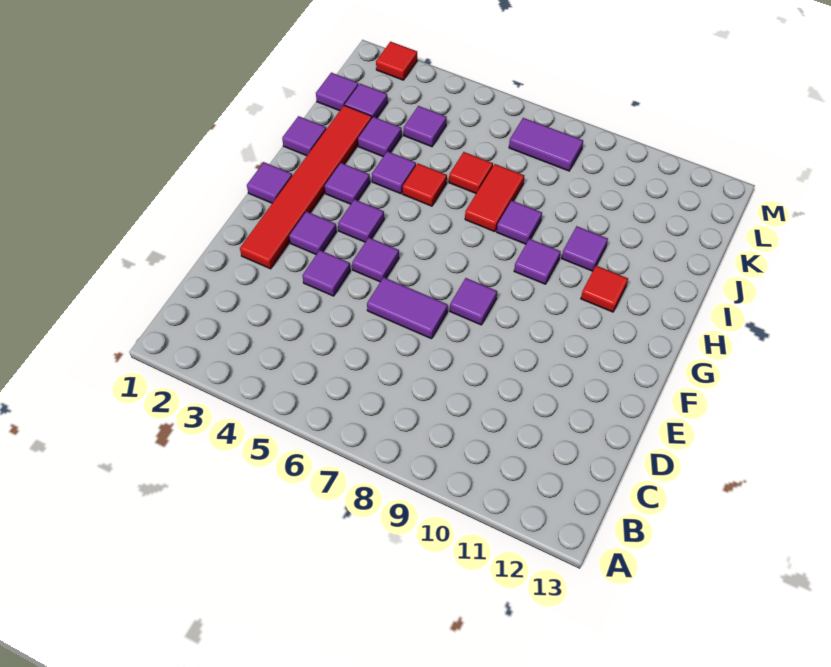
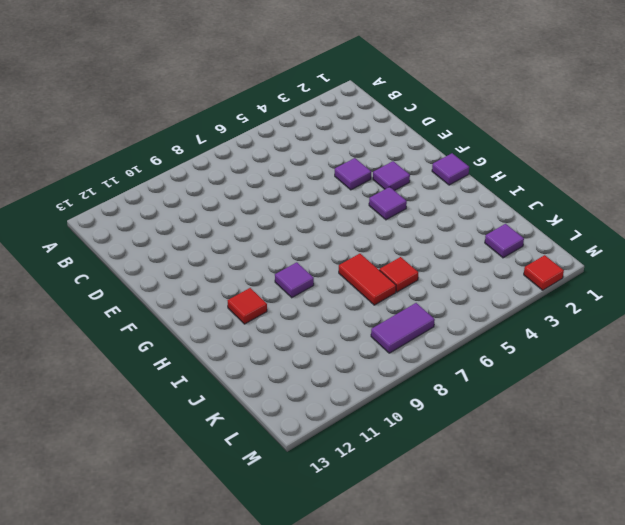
none -> red tile E2:J2 level 1
none -> purple tile E6:E7 level 1
none -> purple tile F5 level 1

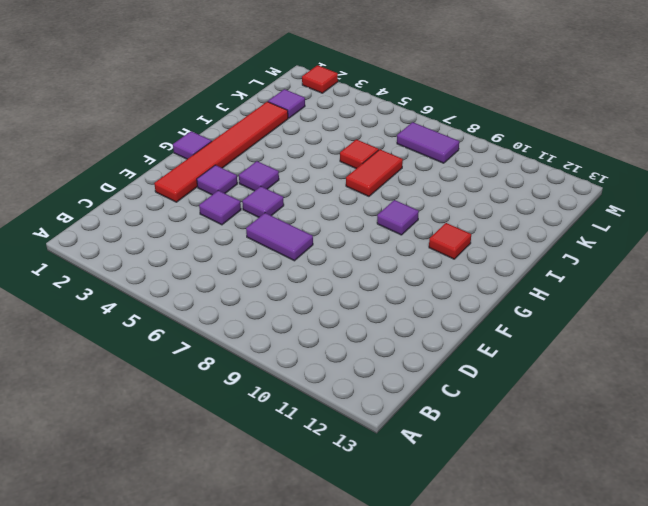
none -> purple tile F8 level 1
none -> purple tile H3 level 1
none -> purple tile I1 level 1

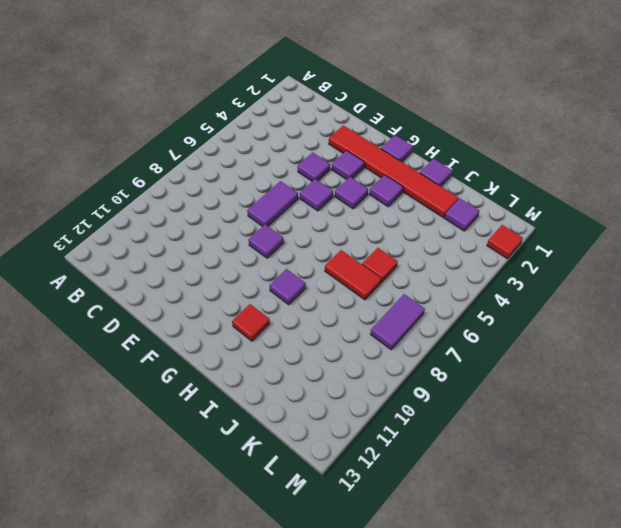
none -> purple tile I4 level 1
none -> red tile I5 level 1
none -> purple tile I8 level 1

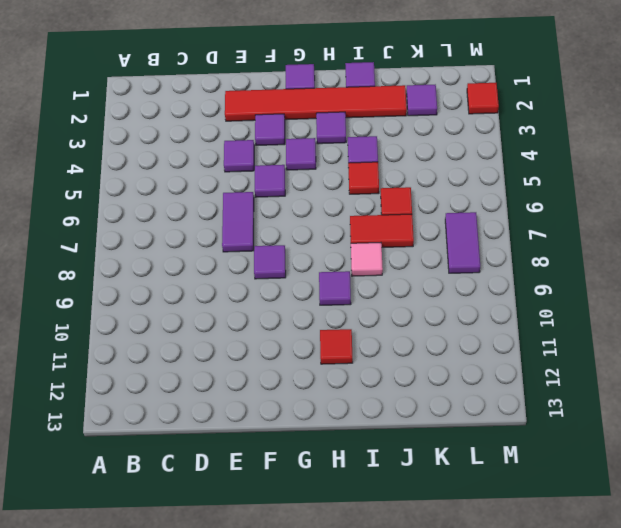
pink tile I8 level 1 -> purple tile I8 level 1
none -> purple tile I10 level 1
none -> purple tile J3 level 1
none -> purple tile K1 level 1

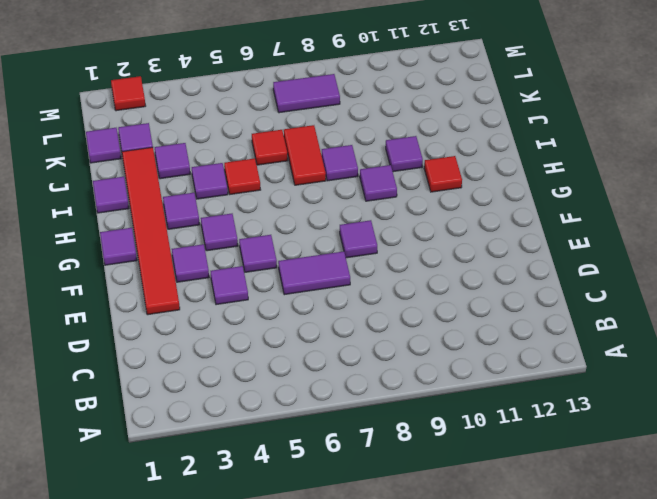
none -> purple tile K4 level 1

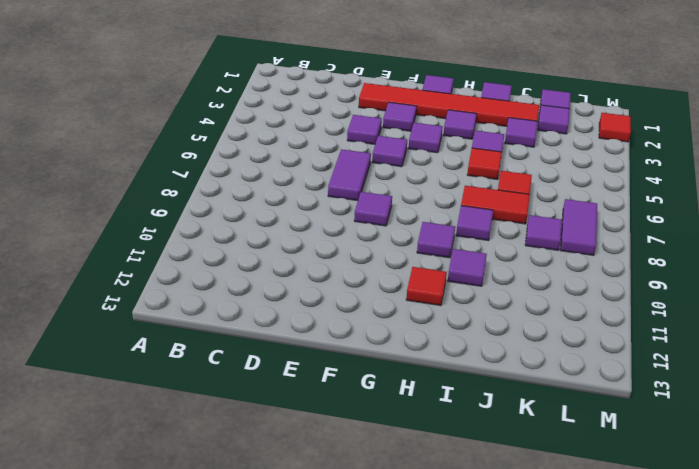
purple tile K8 level 1 -> purple tile K4 level 1

